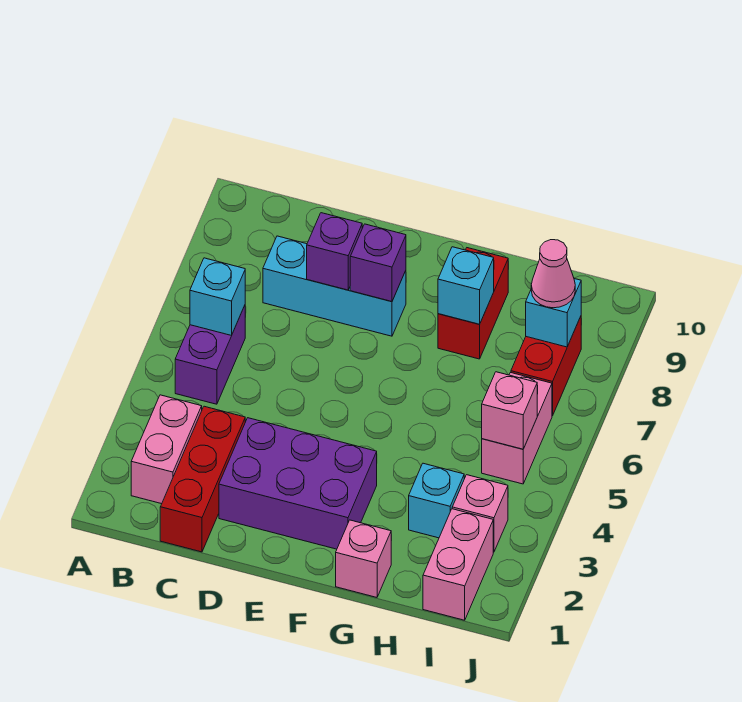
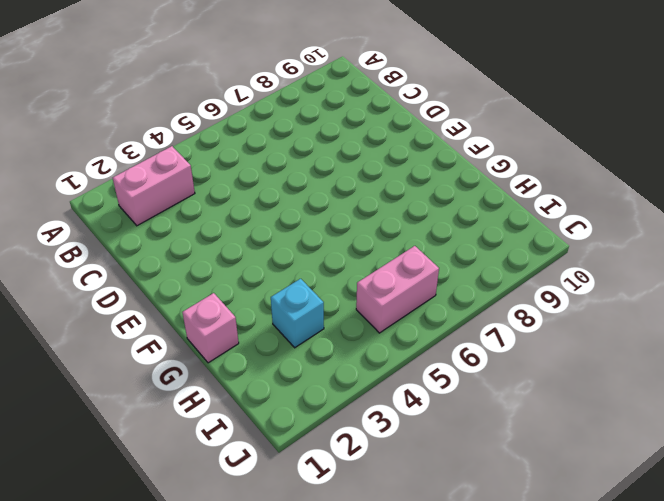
none -> purple brick B5:B6 level 1
none -> red brick C1:C3 level 1
none -> cyan brick C8:E8 level 1

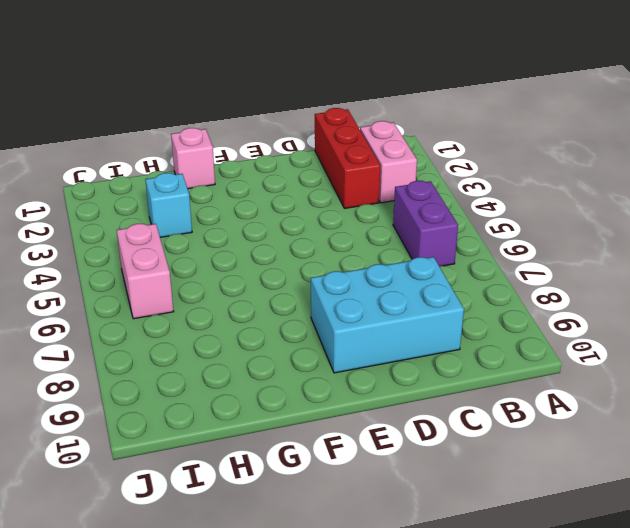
cyan brick C8:E9 level 1 -> cyan brick C8:E8 level 1
none -> purple brick D2:F3 level 1
none -> red brick G8:G9 level 1
none -> pink brick I1:I2 level 1

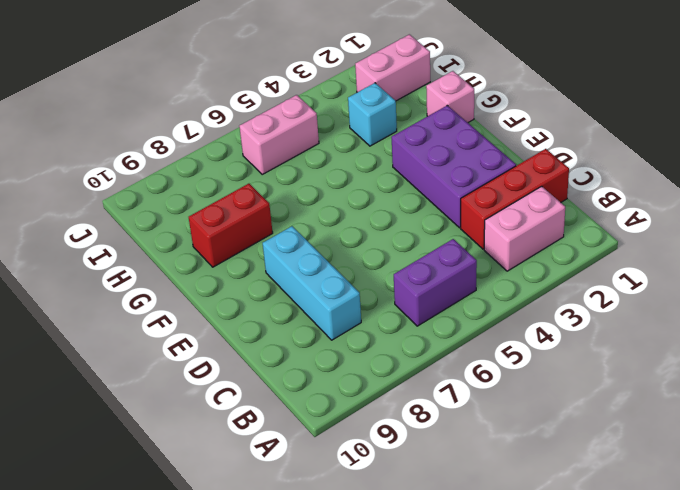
none -> pink brick I3 level 1
none -> red brick I7:I8 level 1
none -> cyan brick B6 level 2

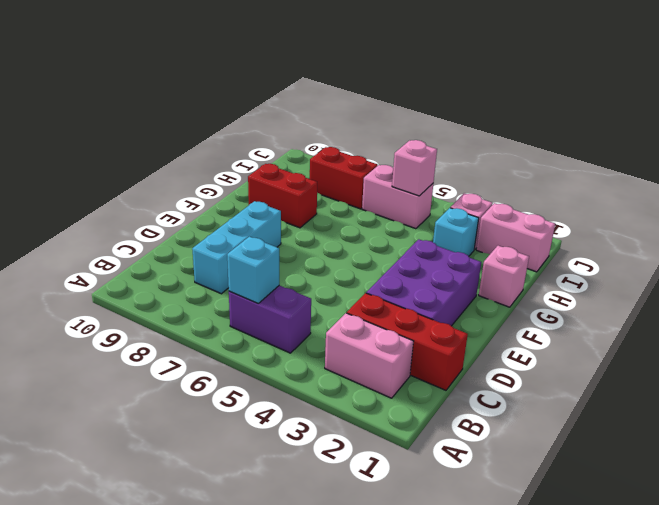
none -> purple brick D8 level 2
none -> purple brick E8 level 2
none -> cyan brick G8 level 2

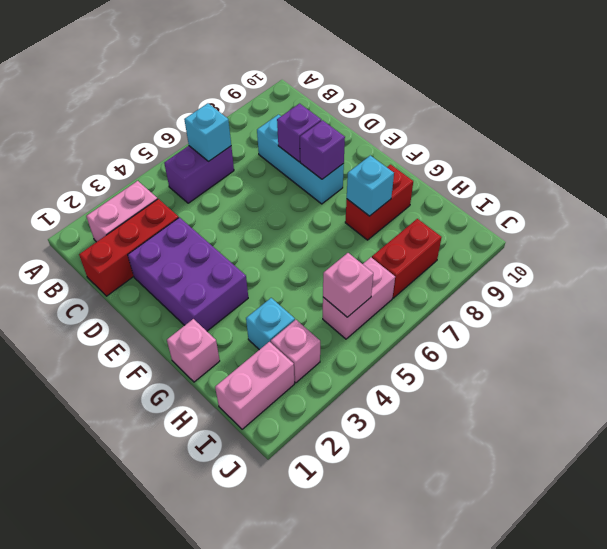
none -> cyan brick I8 level 2
none -> pink cone I8 level 3

